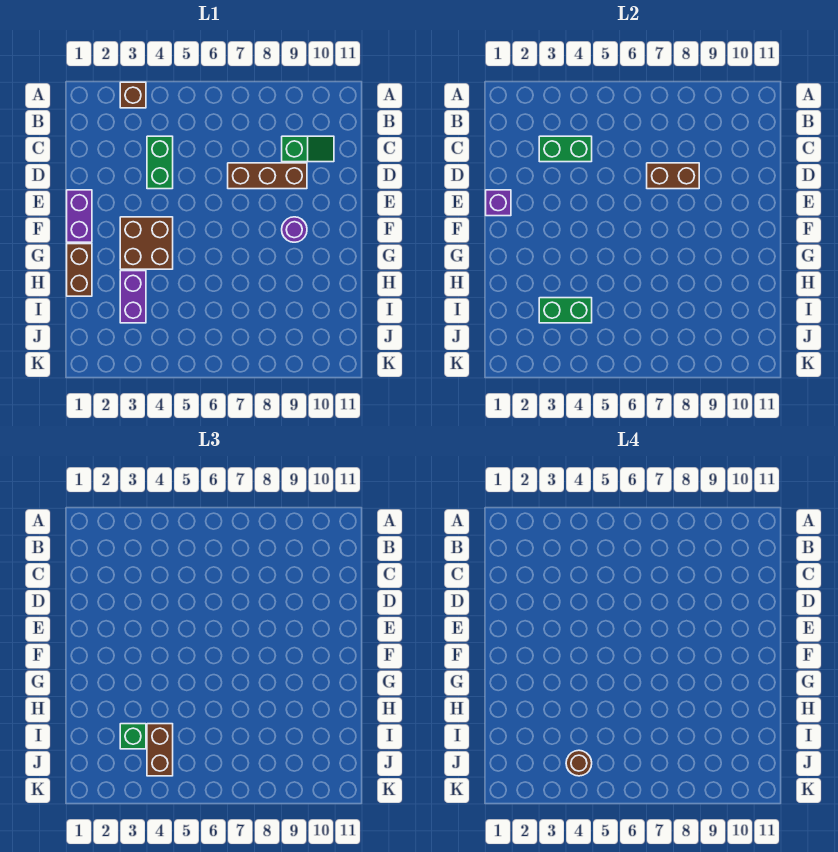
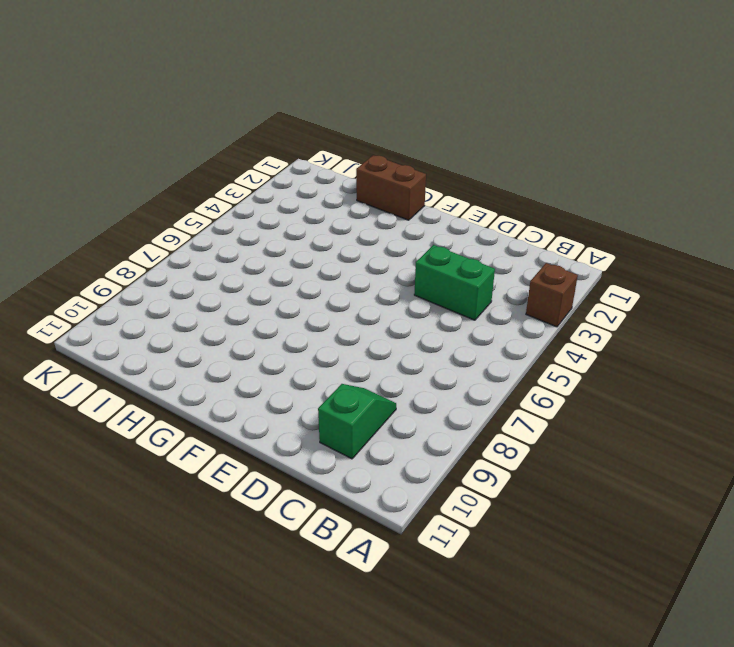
green slope C9:C10 level 1 top 10 -> green slope C9:C10 level 1 top 9
none -> brown brick D7:D9 level 1
none -> purple brick E1:F1 level 1
none -> brown brick F3:G4 level 1

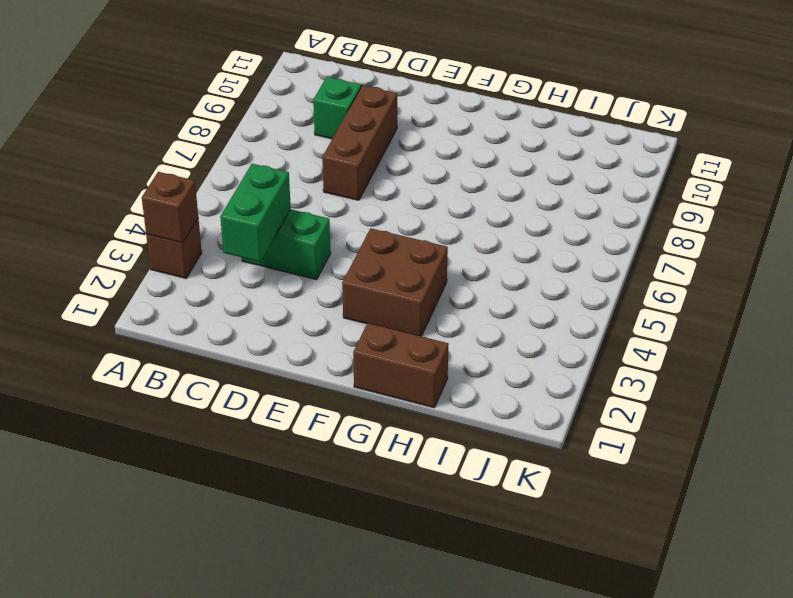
brown brick A3 level 2 -> none
none -> purple brick E1:F1 level 1
none -> purple round brick F9 level 1
none -> purple brick H3:I3 level 1

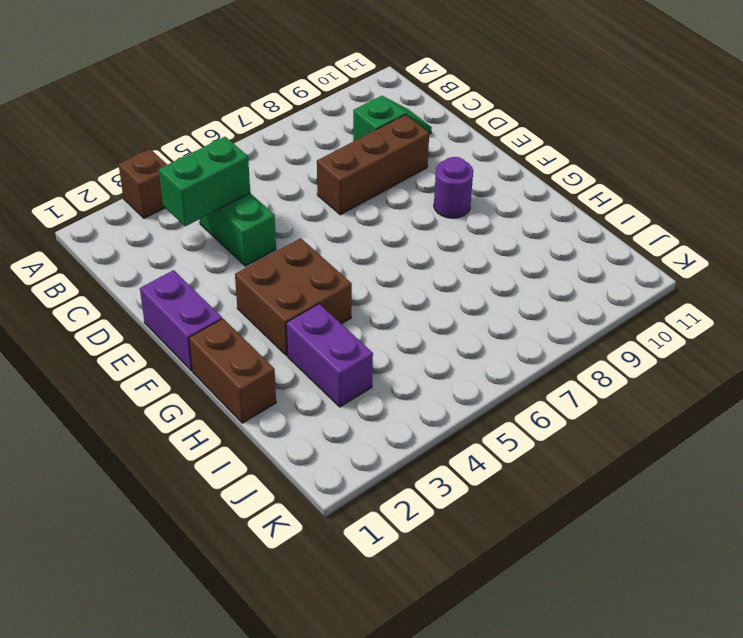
none -> brown brick D7:D8 level 2
none -> purple brick E1 level 2
none -> green brick I3:I4 level 2

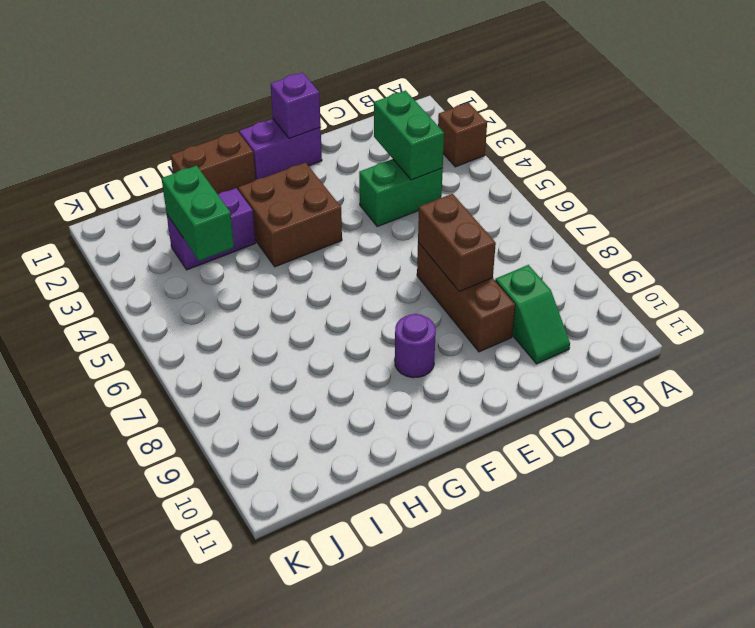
none -> green brick I3 level 3
none -> brown brick I4:J4 level 3
none -> brown round brick J4 level 4

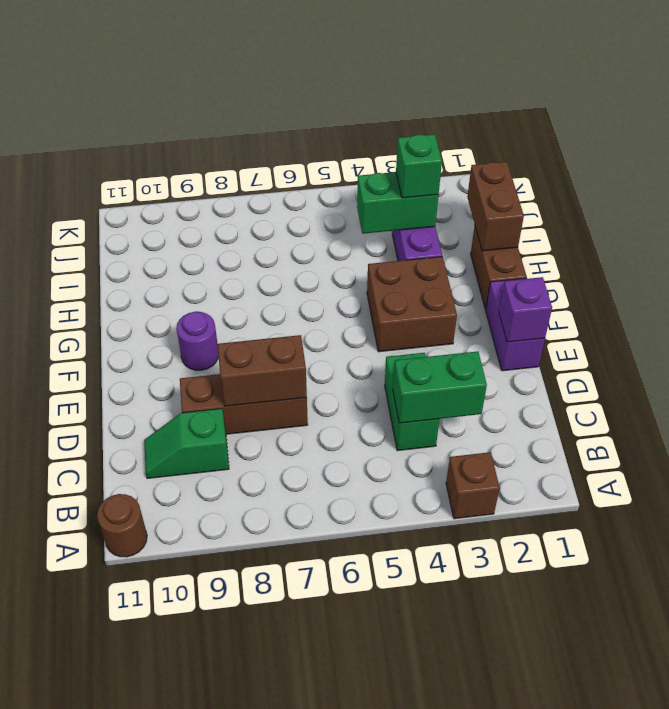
brown round brick A11 level 1 -> brown round brick J4 level 4
brown brick H1:I1 level 2 -> brown brick I4:J4 level 3

